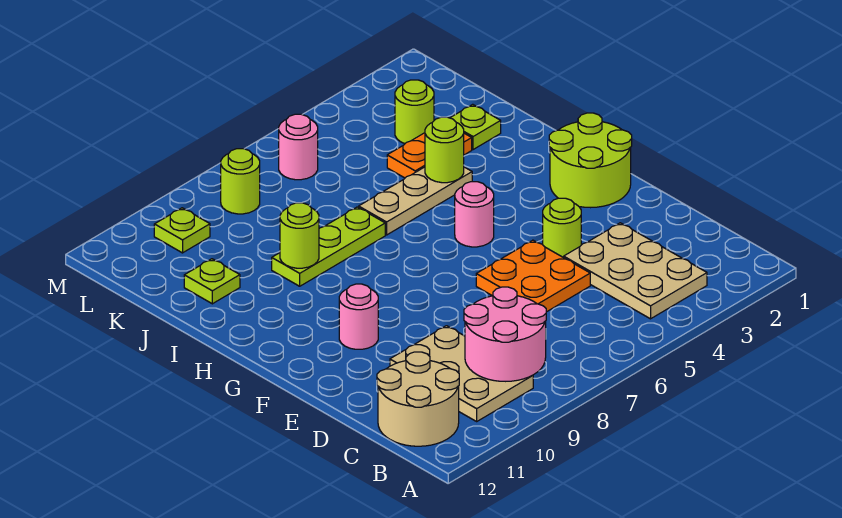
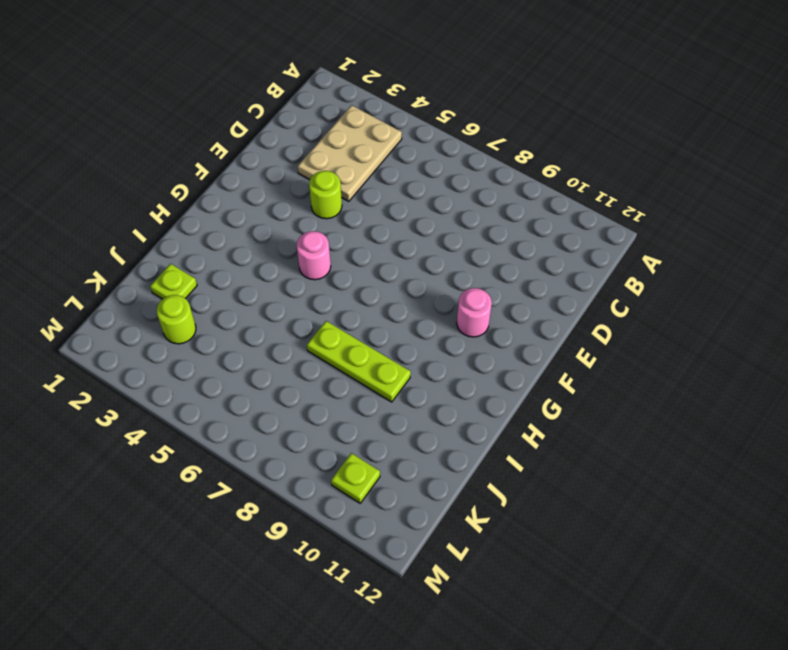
none -> tan plate B9:D10 level 1
none -> tan round brick B11:C12 level 1
none -> orange plate D5:E6 level 1

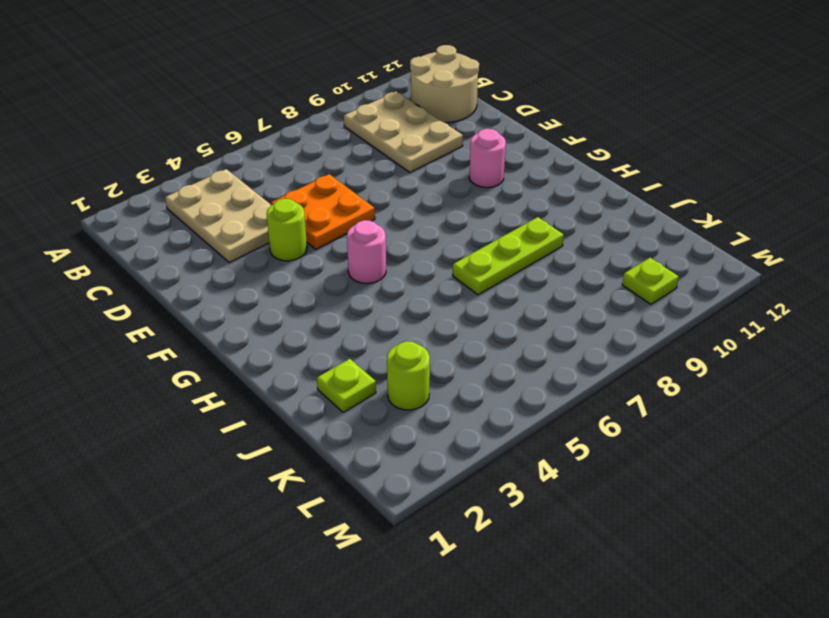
none -> lime round brick F1:G2 level 1
none -> tan plate I4:I6 level 1
none -> orange plate J3:J4 level 1

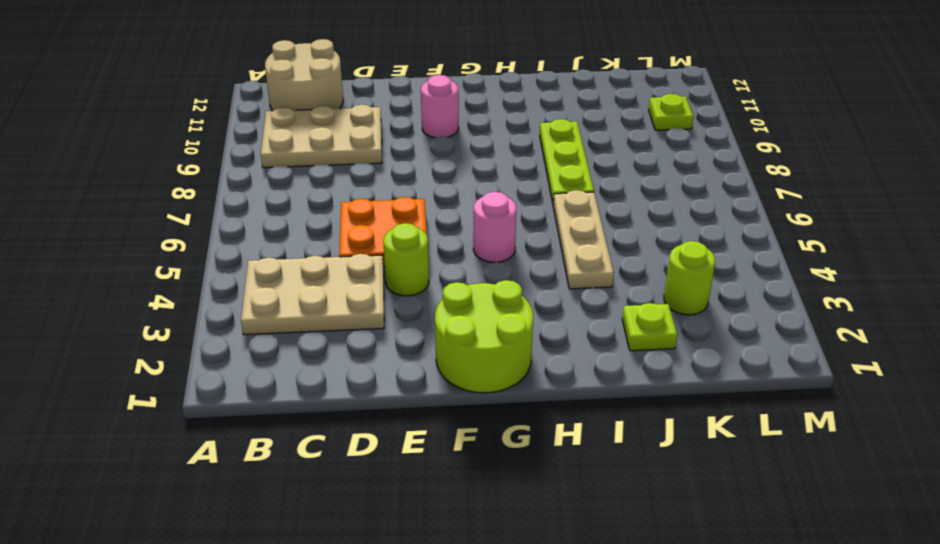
none -> orange plate J3:J4 level 1
none -> lime plate J11 level 1
none -> pink round brick L6 level 1

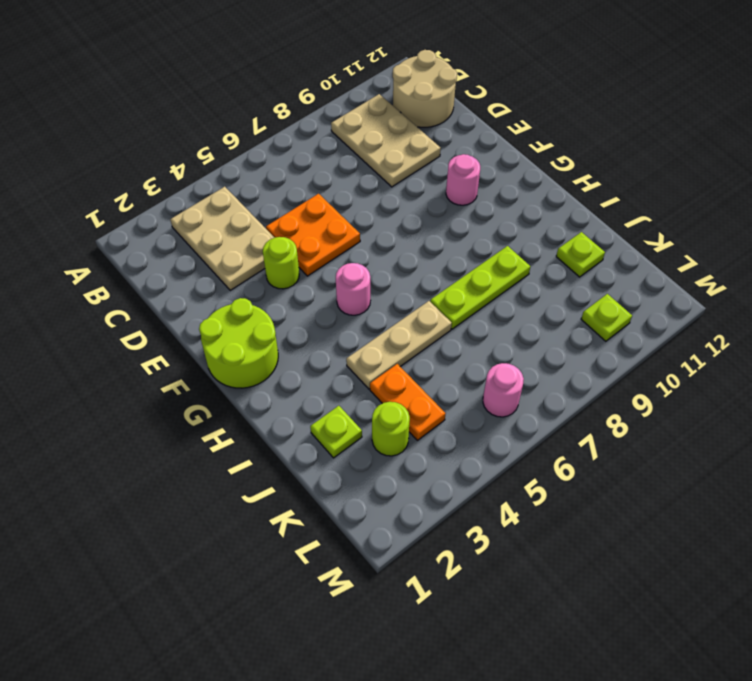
orange plate J4:K4 level 1 -> orange plate J3:J4 level 1
none -> lime round brick L8 level 1
none -> pink round brick B8:C9 level 2
none -> lime round brick I4 level 2

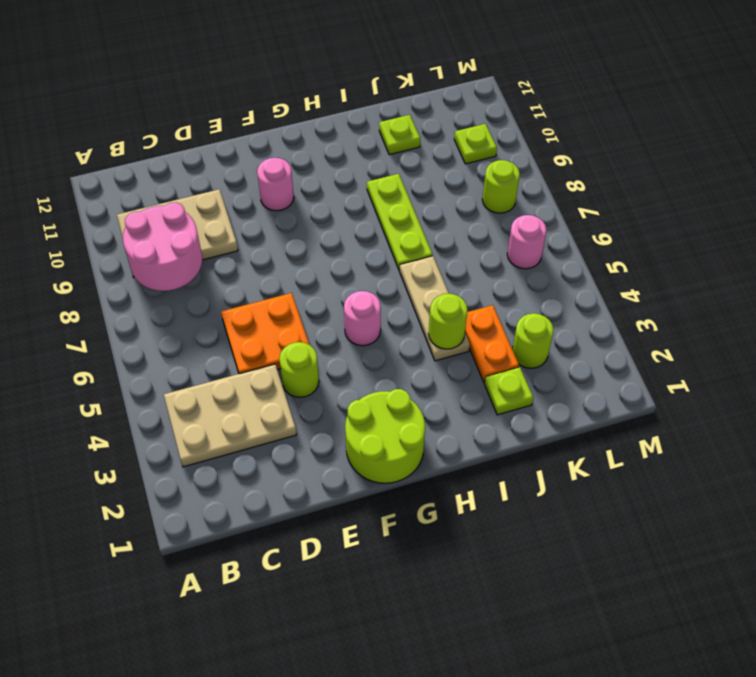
none -> tan round brick B11:C12 level 1
none -> lime round brick I9 level 2

